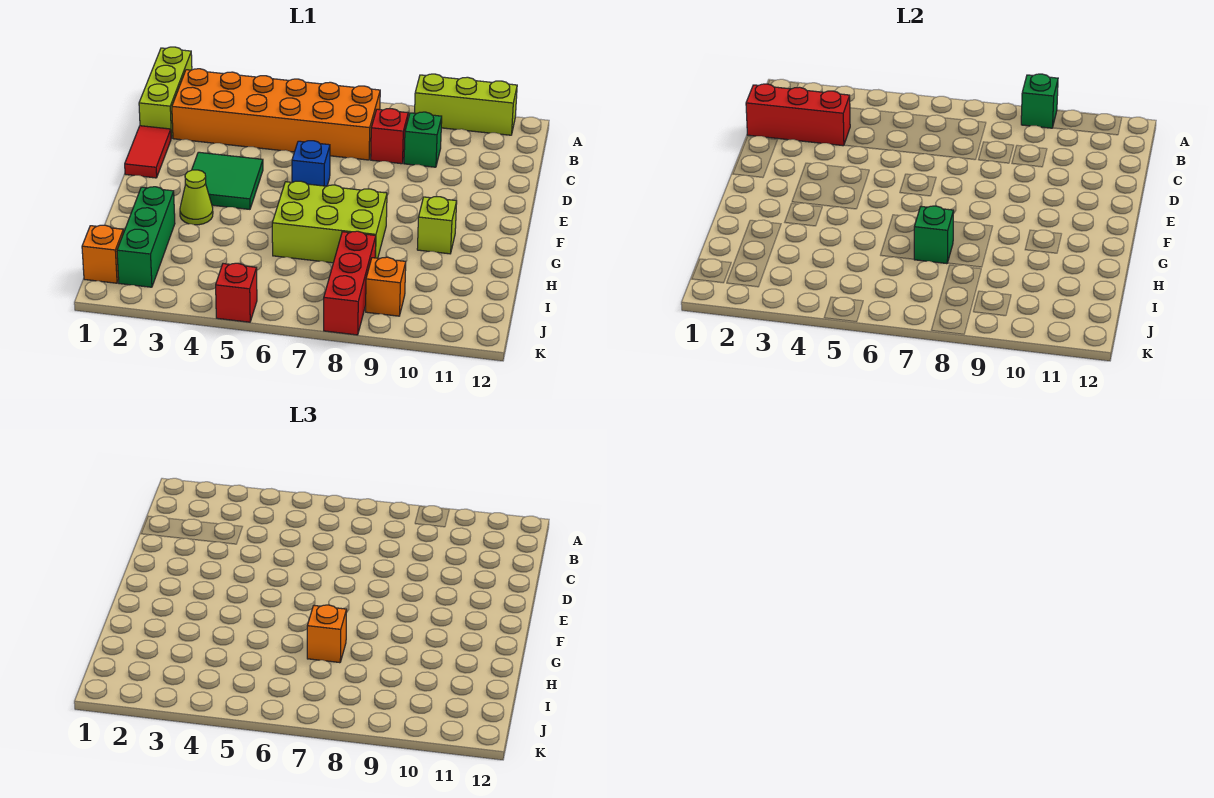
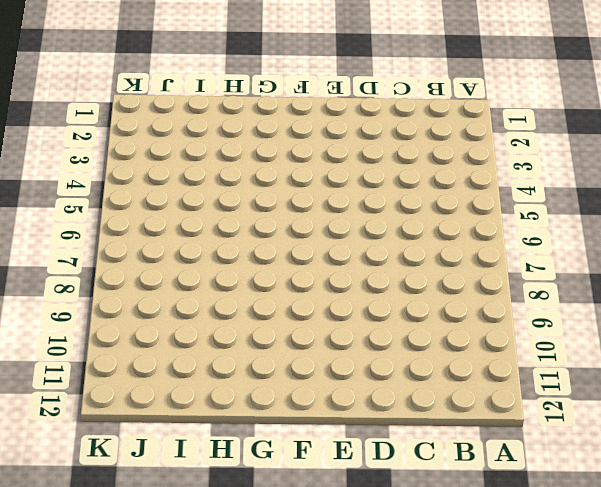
none -> lime brick A1:C1 level 1
none -> lime brick A9:A11 level 1
none -> orange brick B2:C7 level 1

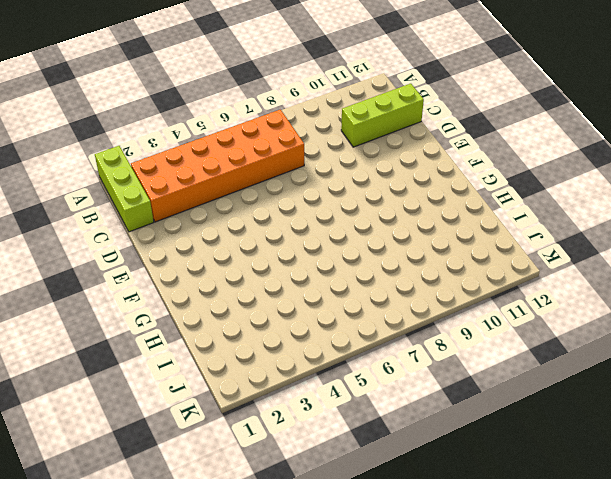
lime brick C10:C12 level 1 -> lime brick A9:A11 level 1
none -> red brick C8 level 1
none -> green brick C9 level 1
none -> red tile D1:E1 level 1

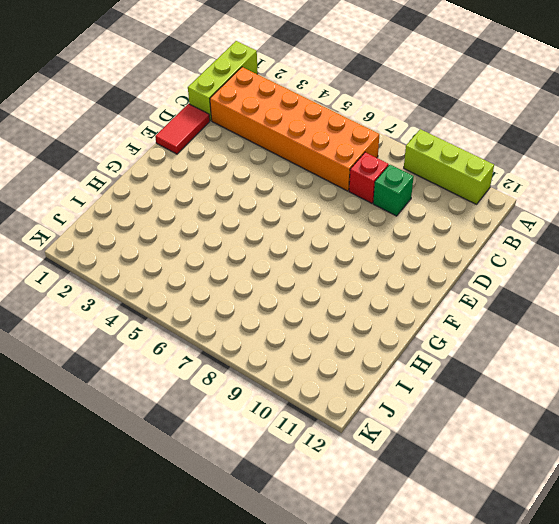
none -> green tile E3:F4 level 1
none -> blue brick E6 level 1
none -> lime cone G3 level 1

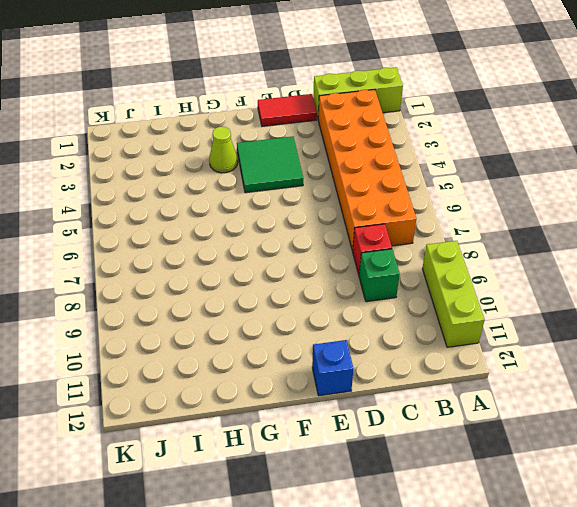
blue brick E12 level 1 -> blue brick E6 level 1
none -> lime brick G6:H8 level 1
none -> lime brick G10 level 1
none -> green brick H2:J2 level 1

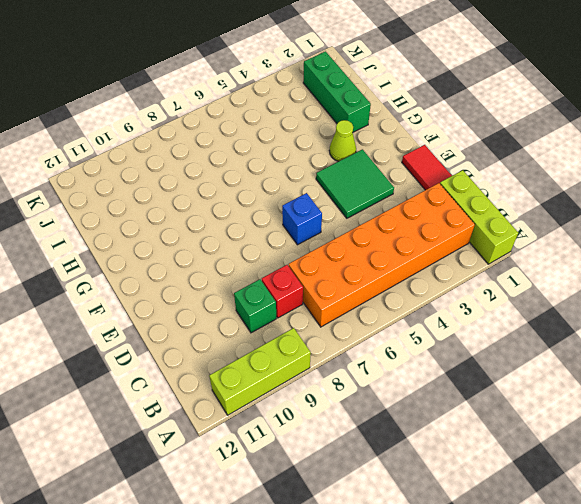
none -> lime brick G6:H8 level 1
none -> lime brick G10 level 1
none -> red brick I8:K8 level 1

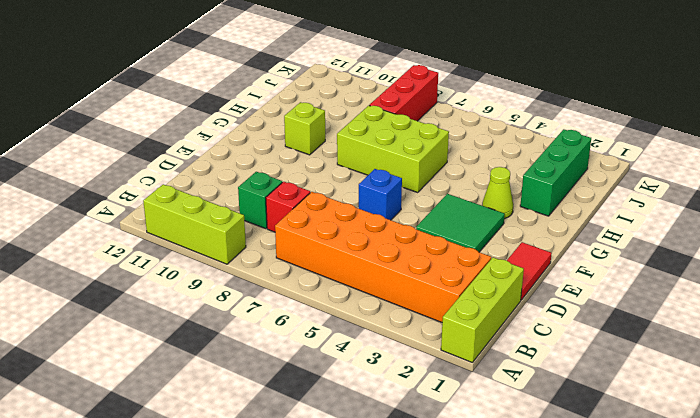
none -> orange brick J1 level 1
none -> orange brick J9 level 1
none -> red brick K5 level 1

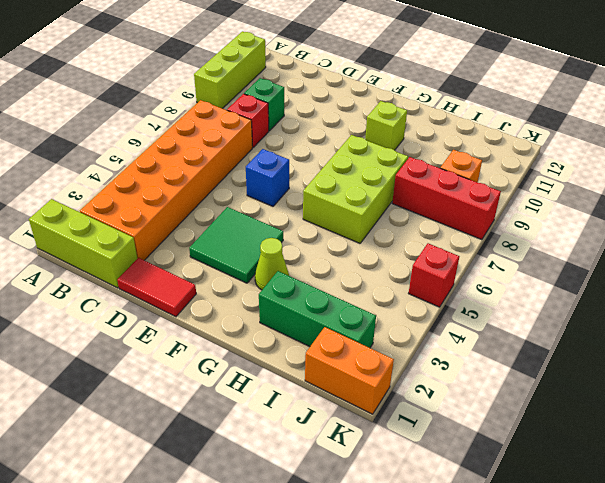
orange brick J1:K1 level 1 -> orange brick J1 level 1
none -> green brick A9 level 2
none -> red brick C1:C3 level 2
none -> green brick H7 level 2

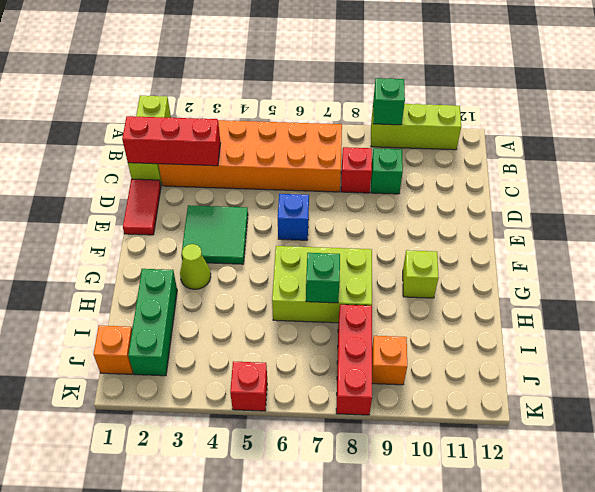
none -> orange brick H7 level 3

